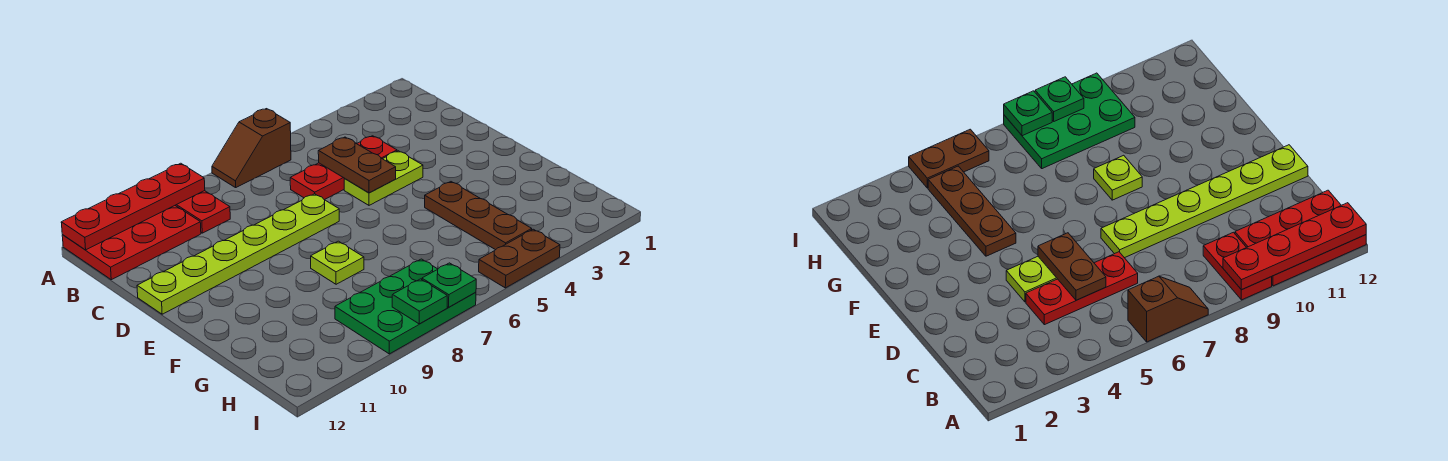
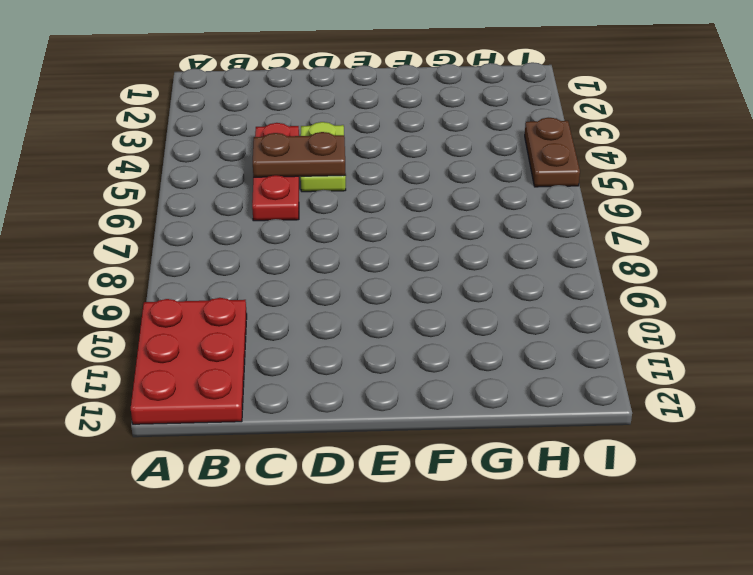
none -> brown slope A6:A7 level 1 top 6
none -> red plate A9:B9 level 1
none -> lime plate D7:D12 level 1

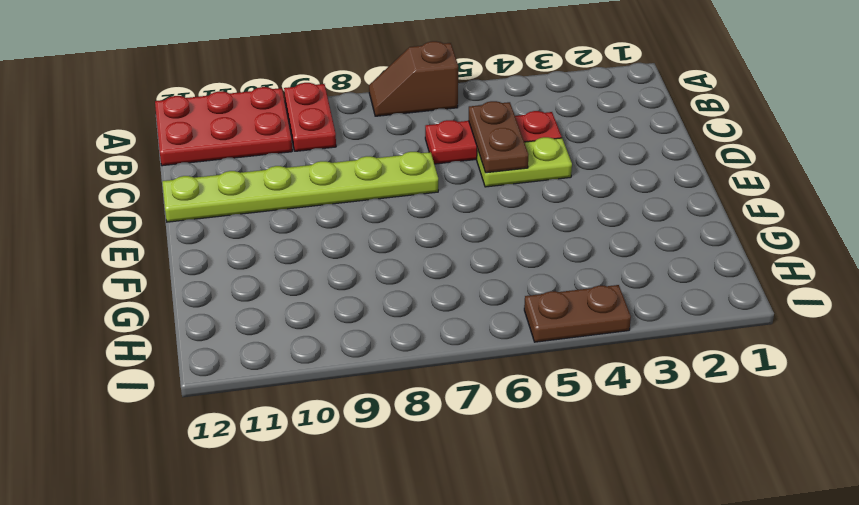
none -> brown plate F4:H4 level 1
none -> lime plate F8 level 1
none -> green plate H7:I9 level 1

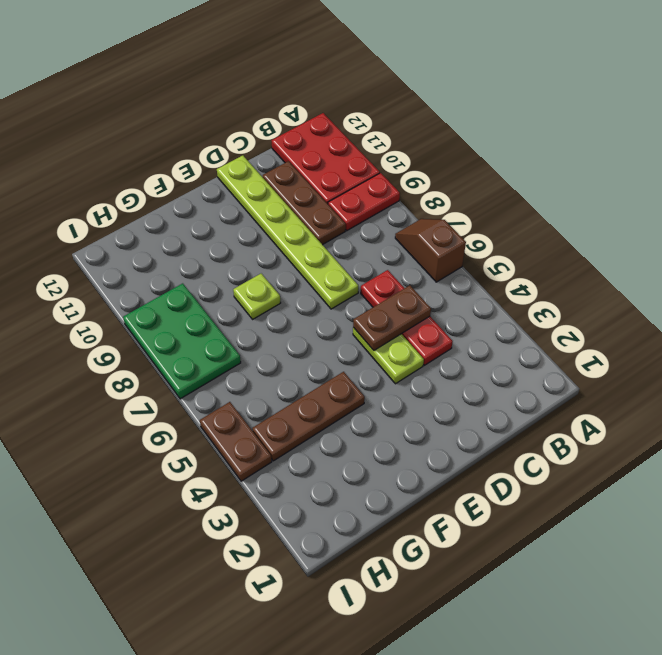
brown plate C9:C11 level 1 -> none
none -> red plate A9:A12 level 2
none -> green plate I7 level 2
none -> green plate I8 level 2

